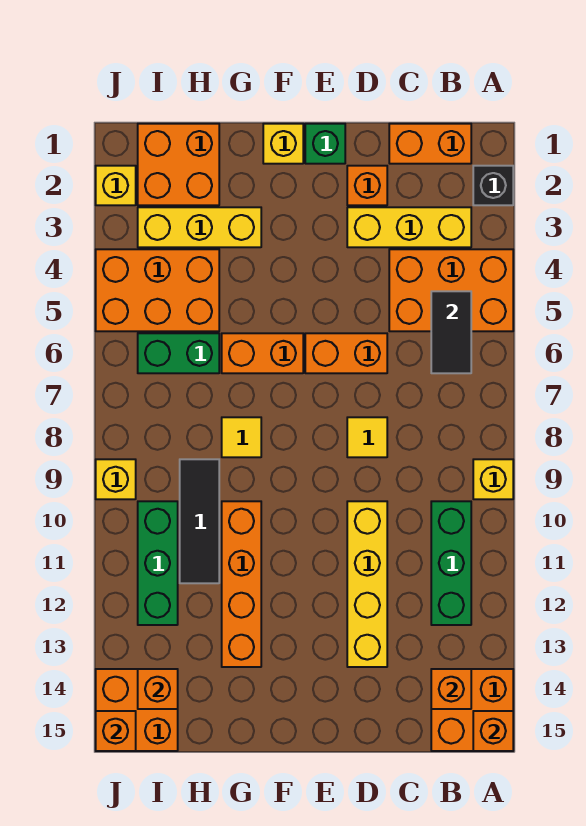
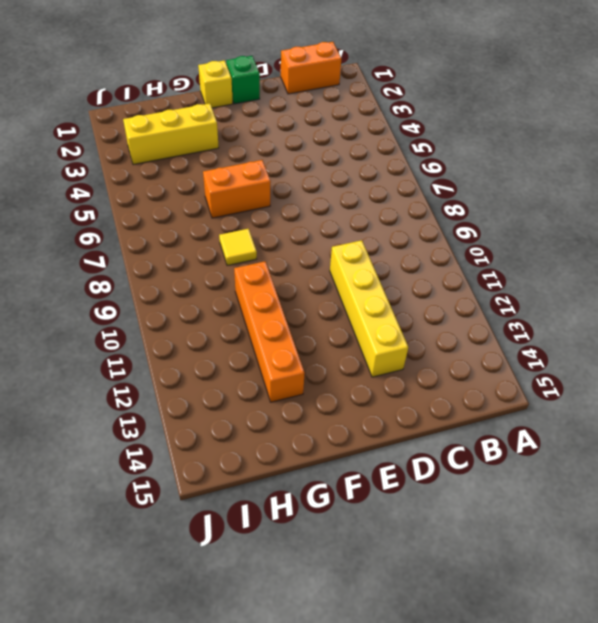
none -> black brick A2 level 1
none -> orange brick A4:C5 level 1
none -> yellow brick A9 level 1
none -> orange brick A14:B15 level 1

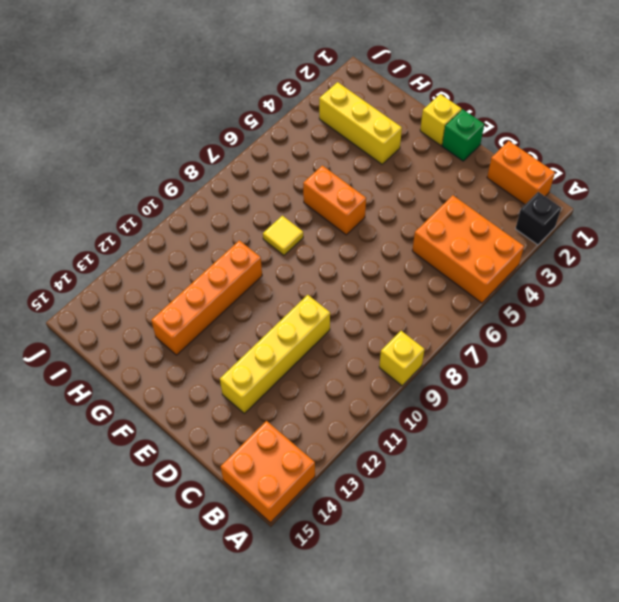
none -> yellow brick B3:D3 level 1
none -> green brick B10:B12 level 1
none -> orange brick D2 level 1
none -> orange brick D6:E6 level 1

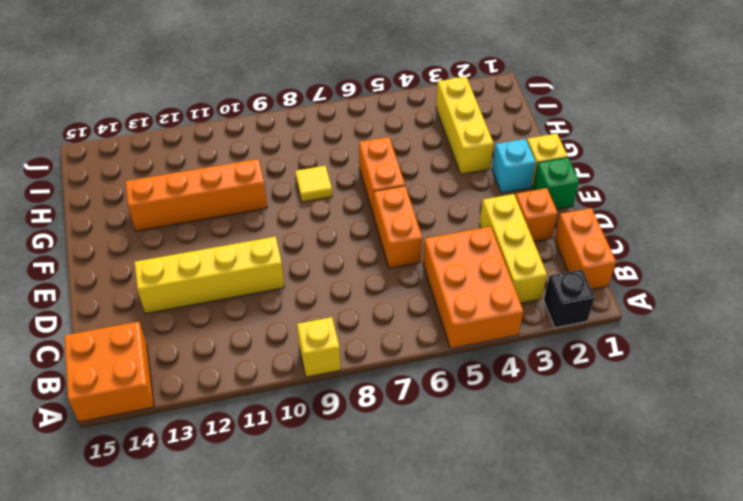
cyan brick F2 level 1 -> none
none -> green brick B10:B12 level 1
none -> yellow tile D8 level 1
none -> orange brick H1:I2 level 1
none -> orange brick H4:J5 level 1

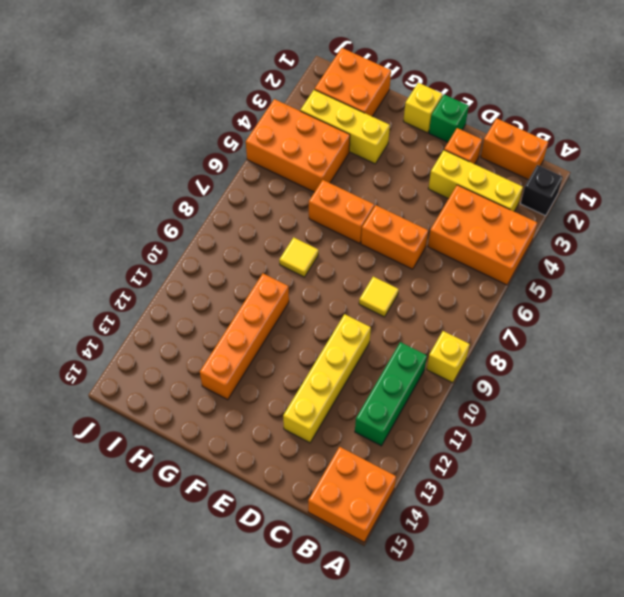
none -> green brick H6:I6 level 1
none -> black tile H9:H11 level 1
none -> green brick I10:I12 level 1
none -> orange brick I14:J15 level 1

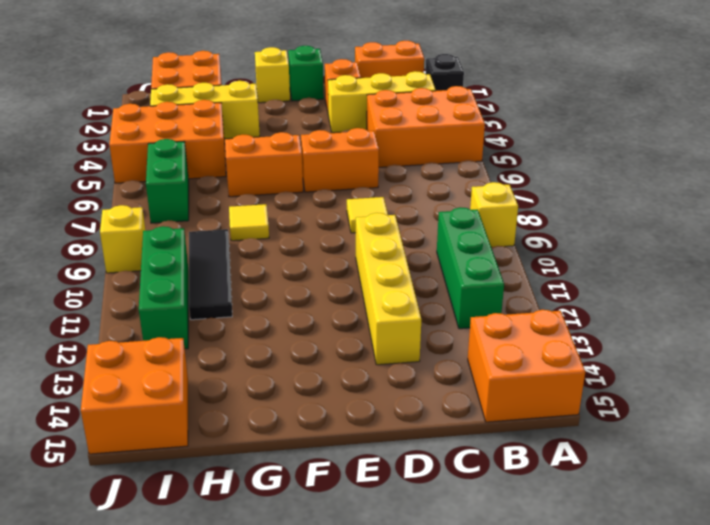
green brick I6:I7 level 1 -> green brick H6:I6 level 1
none -> orange brick G10:G13 level 1
none -> yellow brick J2 level 1
none -> orange brick A15 level 2
none -> black tile B5:B6 level 2

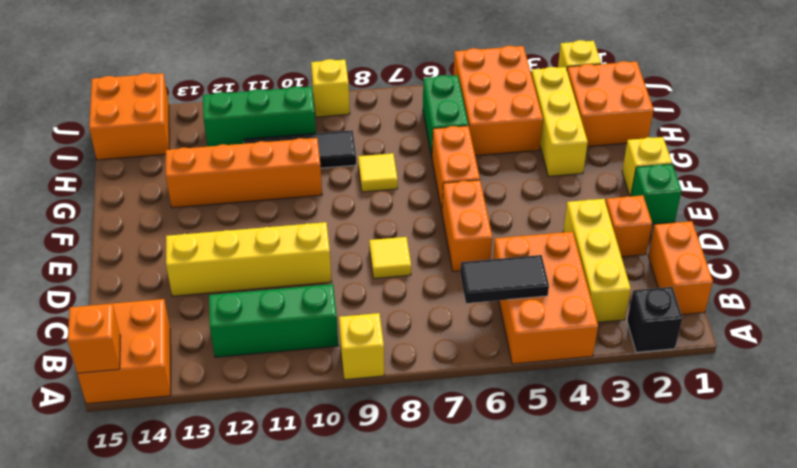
none -> orange brick B14 level 2
none -> orange brick I14 level 2
none -> orange brick J15 level 2

